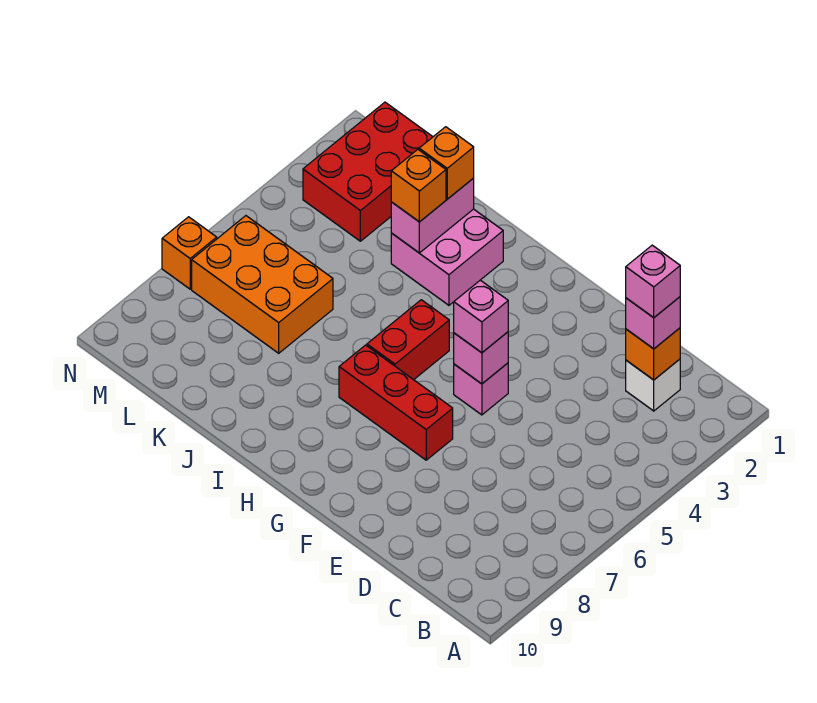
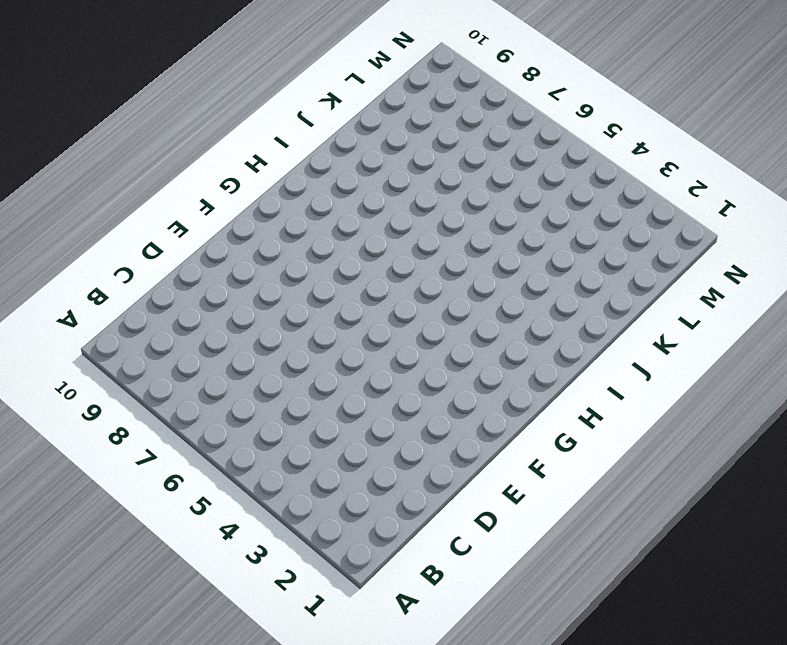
none -> white brick C2 level 1
none -> pink brick F5 level 1
none -> red brick F7:H7 level 1

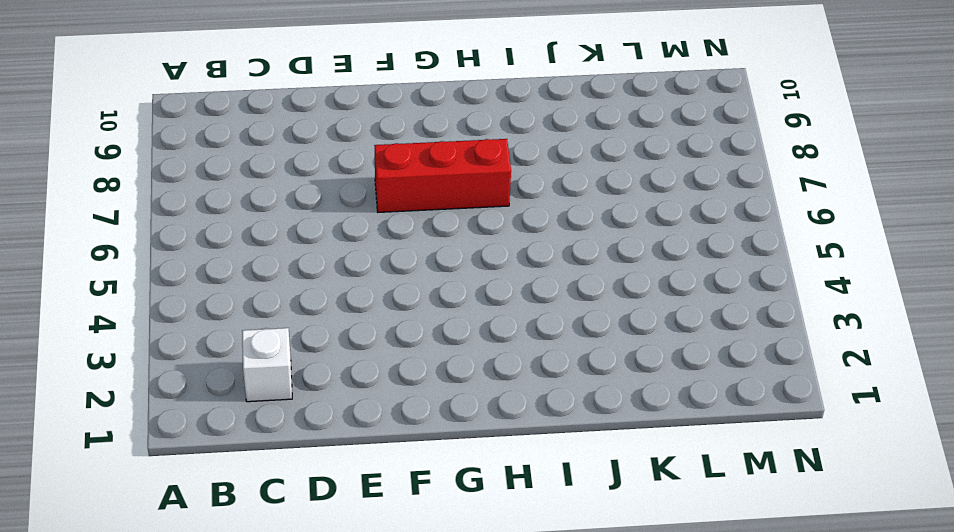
none -> pink brick F5 level 1
none -> red brick H5:H6 level 1
none -> pink brick I2:J3 level 1

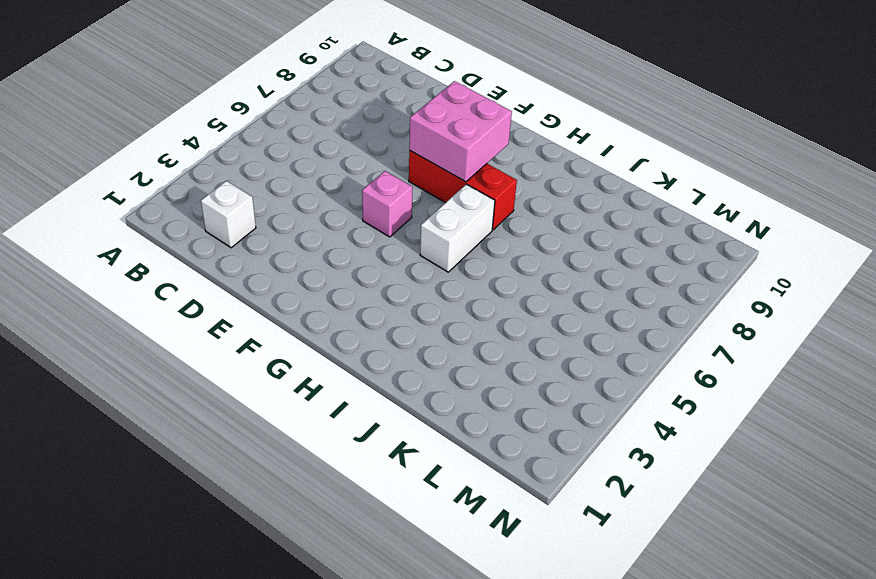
pink brick F7:G8 level 2 -> pink brick I2:J3 level 1
white brick H5:H6 level 1 -> red brick H5:H6 level 1
none -> orange brick K6:M7 level 1
none -> red brick L1:M3 level 1
none -> orange brick N7 level 1

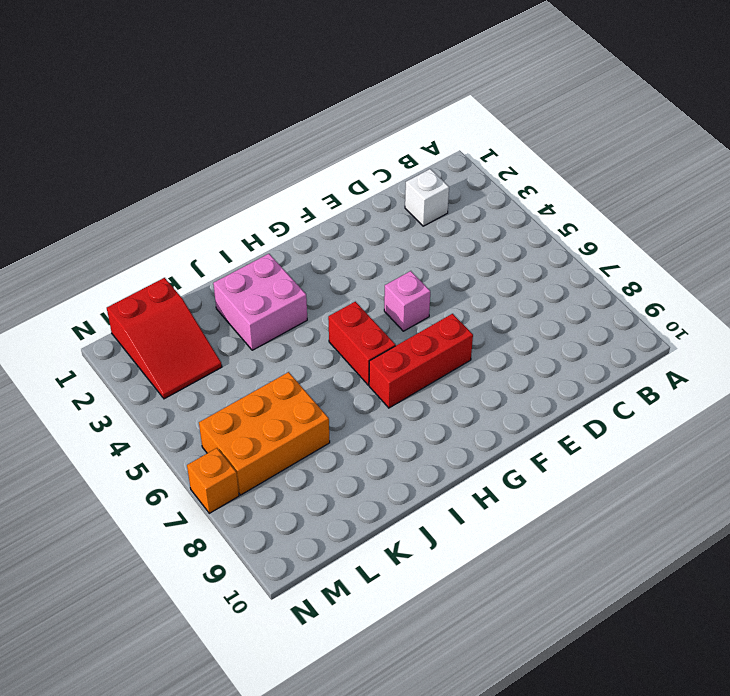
red slope L1:M3 level 1 top 1 -> red brick L1:M3 level 1
none -> orange brick C2 level 2
none -> pink brick F5 level 2
none -> pink brick J2:J3 level 2

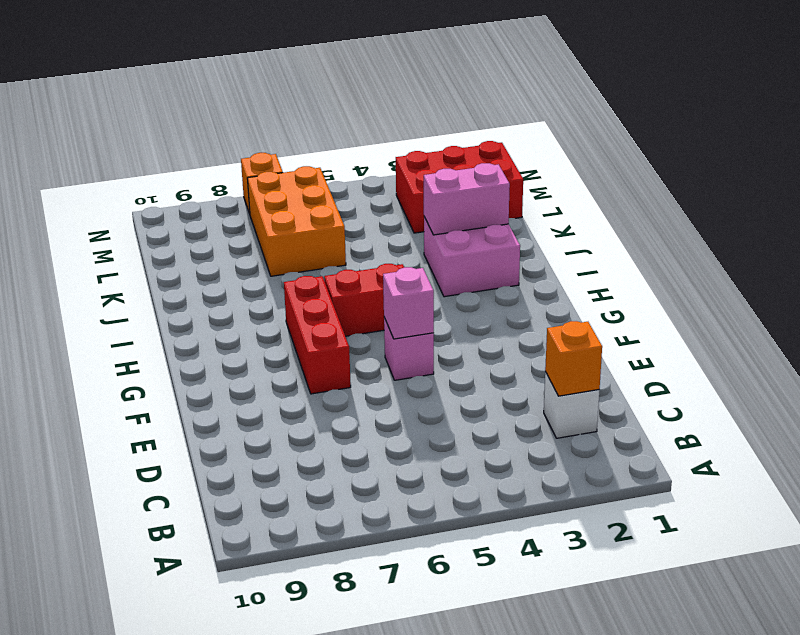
none -> pink brick C2 level 3
none -> pink brick F5 level 3
none -> orange brick J2 level 3

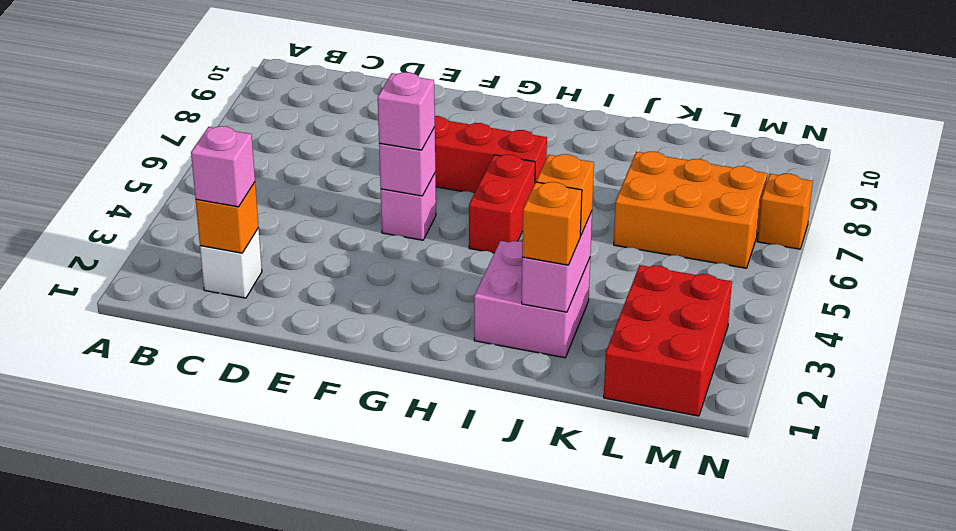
none -> pink brick C2 level 4

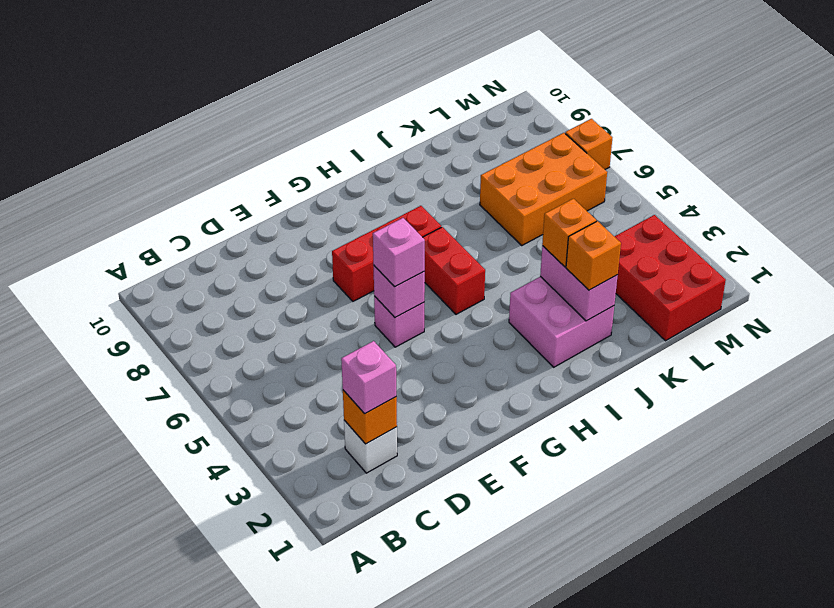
none -> pink brick C2 level 4

